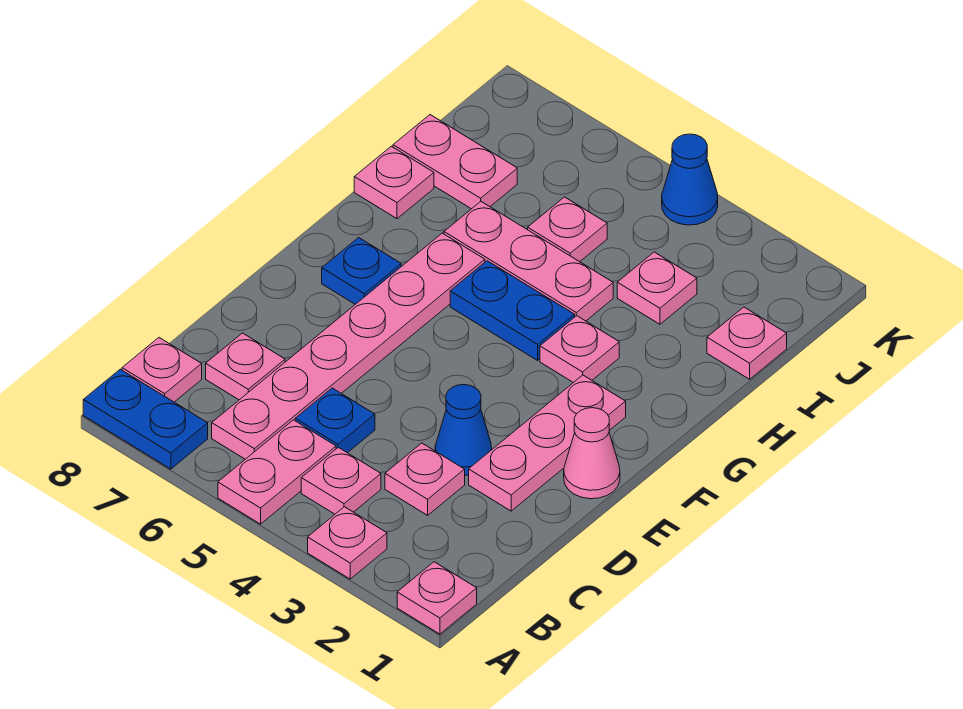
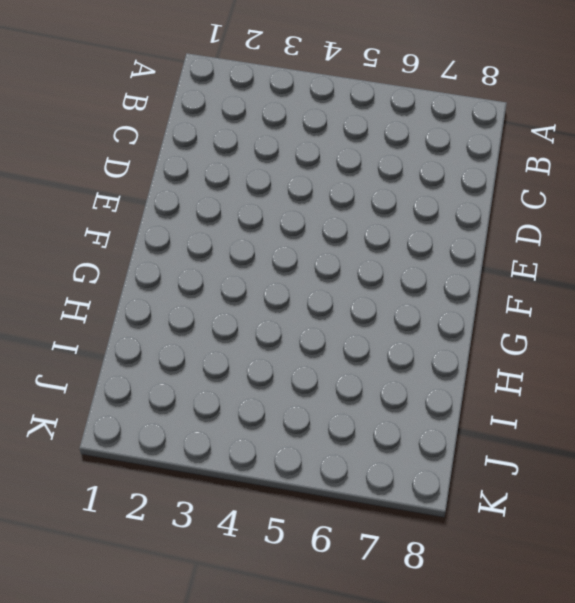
none -> pink plate A1 level 1
none -> pink plate A3 level 1
none -> pink plate A5:B5 level 1

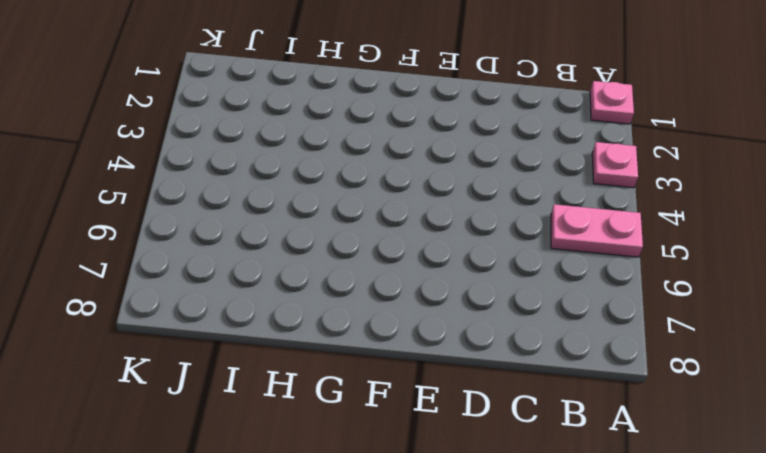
none -> blue plate A7:A8 level 1
none -> pink plate B4 level 1
none -> pink plate B6:G6 level 1

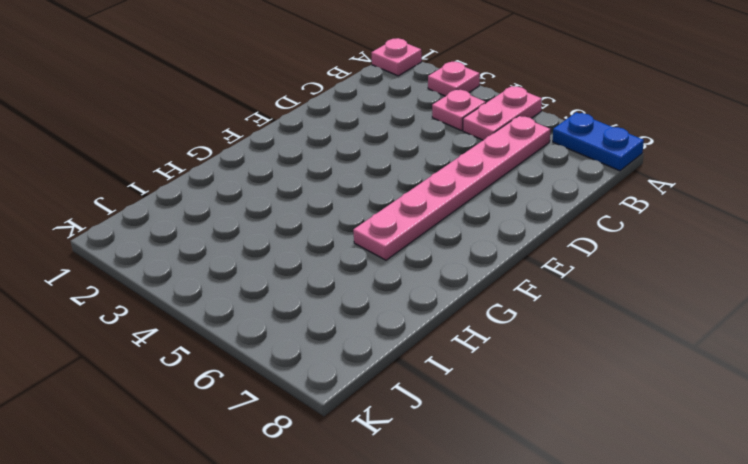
none -> pink plate B8 level 1
none -> pink plate C3 level 1
none -> blue plate C5 level 1

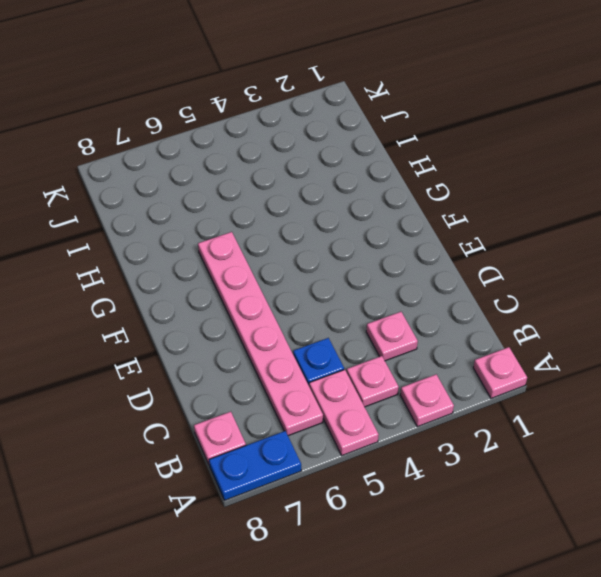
none -> pink plate C7 level 1
none -> pink plate D2:F2 level 1
none -> blue cone D3 level 1

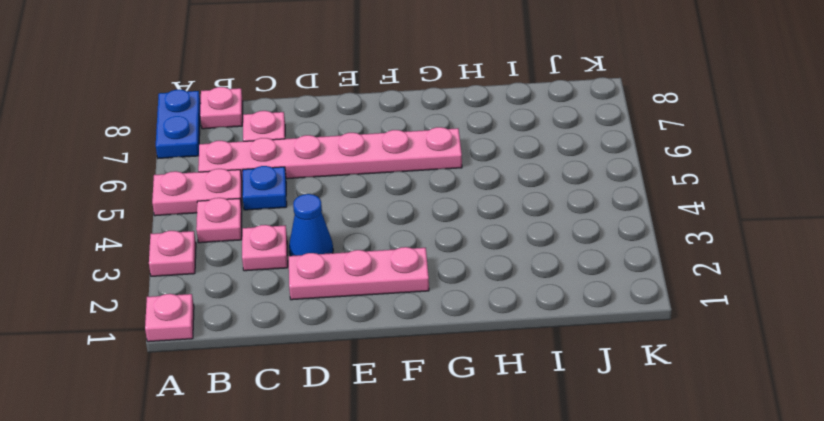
none -> pink cone E1 level 1
none -> blue plate F7 level 1
none -> pink plate G3 level 1

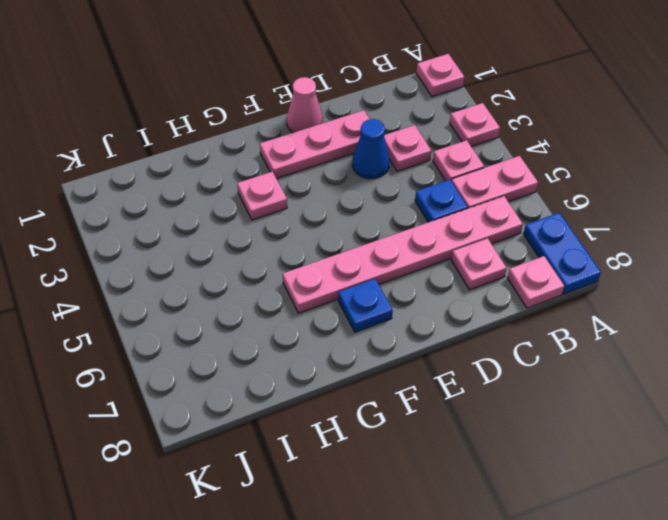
none -> blue plate G4:G5 level 1
none -> pink plate H4:H6 level 1
none -> pink plate H8 level 1

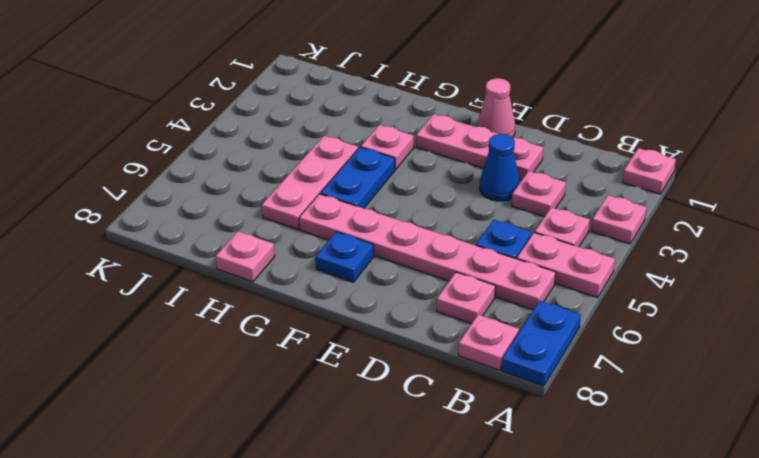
none -> pink plate I1 level 1
none -> pink plate I3 level 1
none -> pink plate I5 level 1

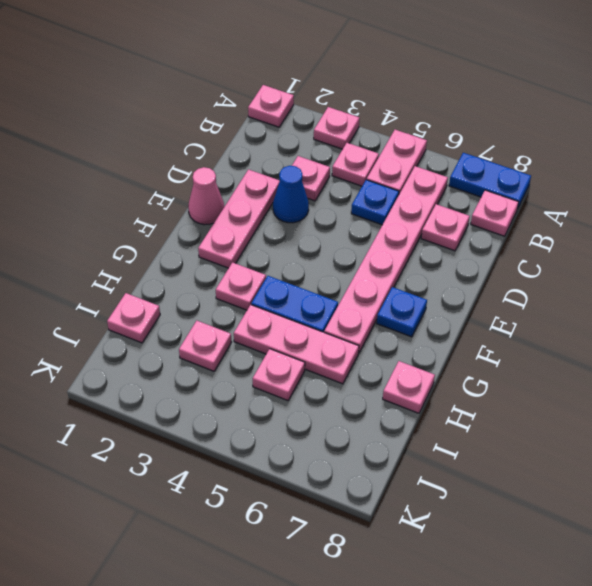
none -> pink plate I7:I8 level 1
none -> blue cone K4 level 1

